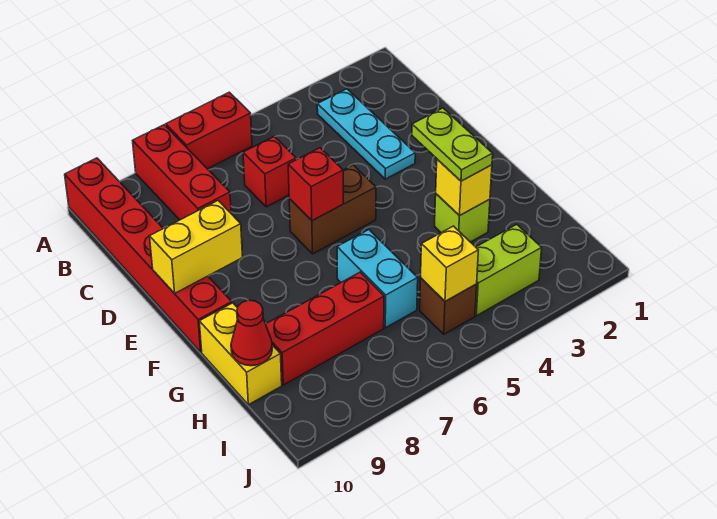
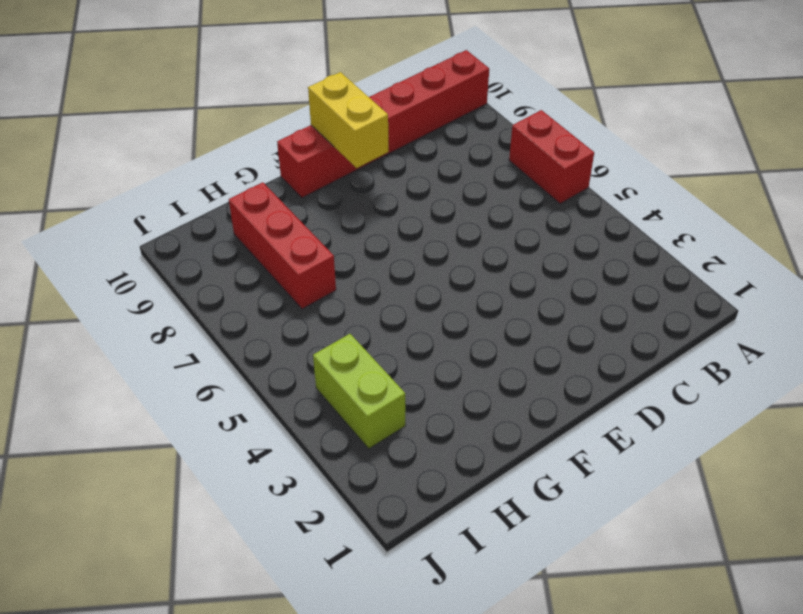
none -> red brick A8:C8 level 1
none -> cyan plate B3:D3 level 1
none -> red brick C6 level 1

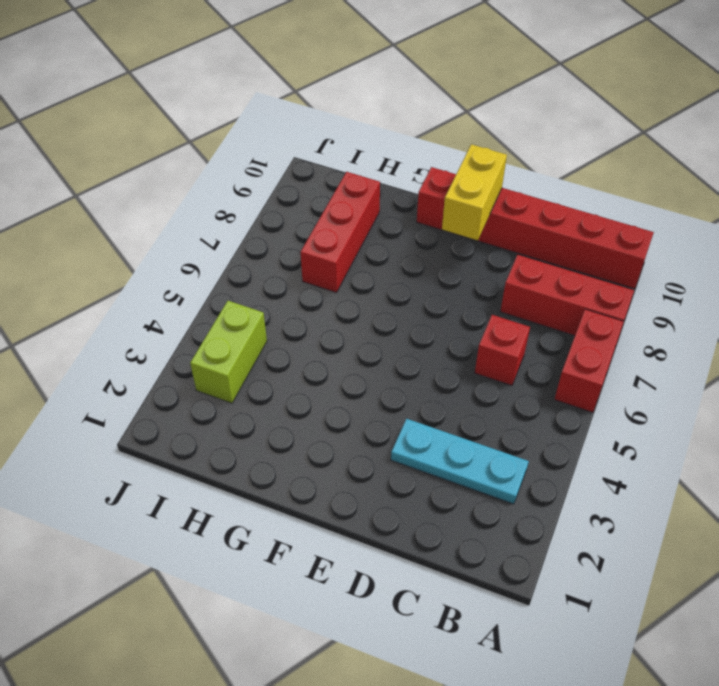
none -> brown brick E5:E6 level 1
none -> lime brick G3 level 1
none -> cyan brick G6:H6 level 1

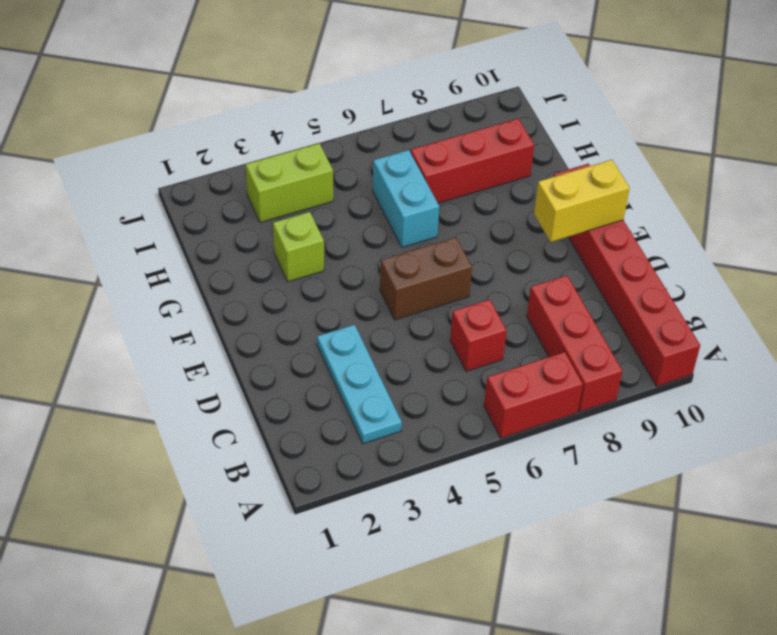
none -> yellow brick G10:H10 level 1
none -> brown brick I5 level 1
none -> red brick E6 level 2

